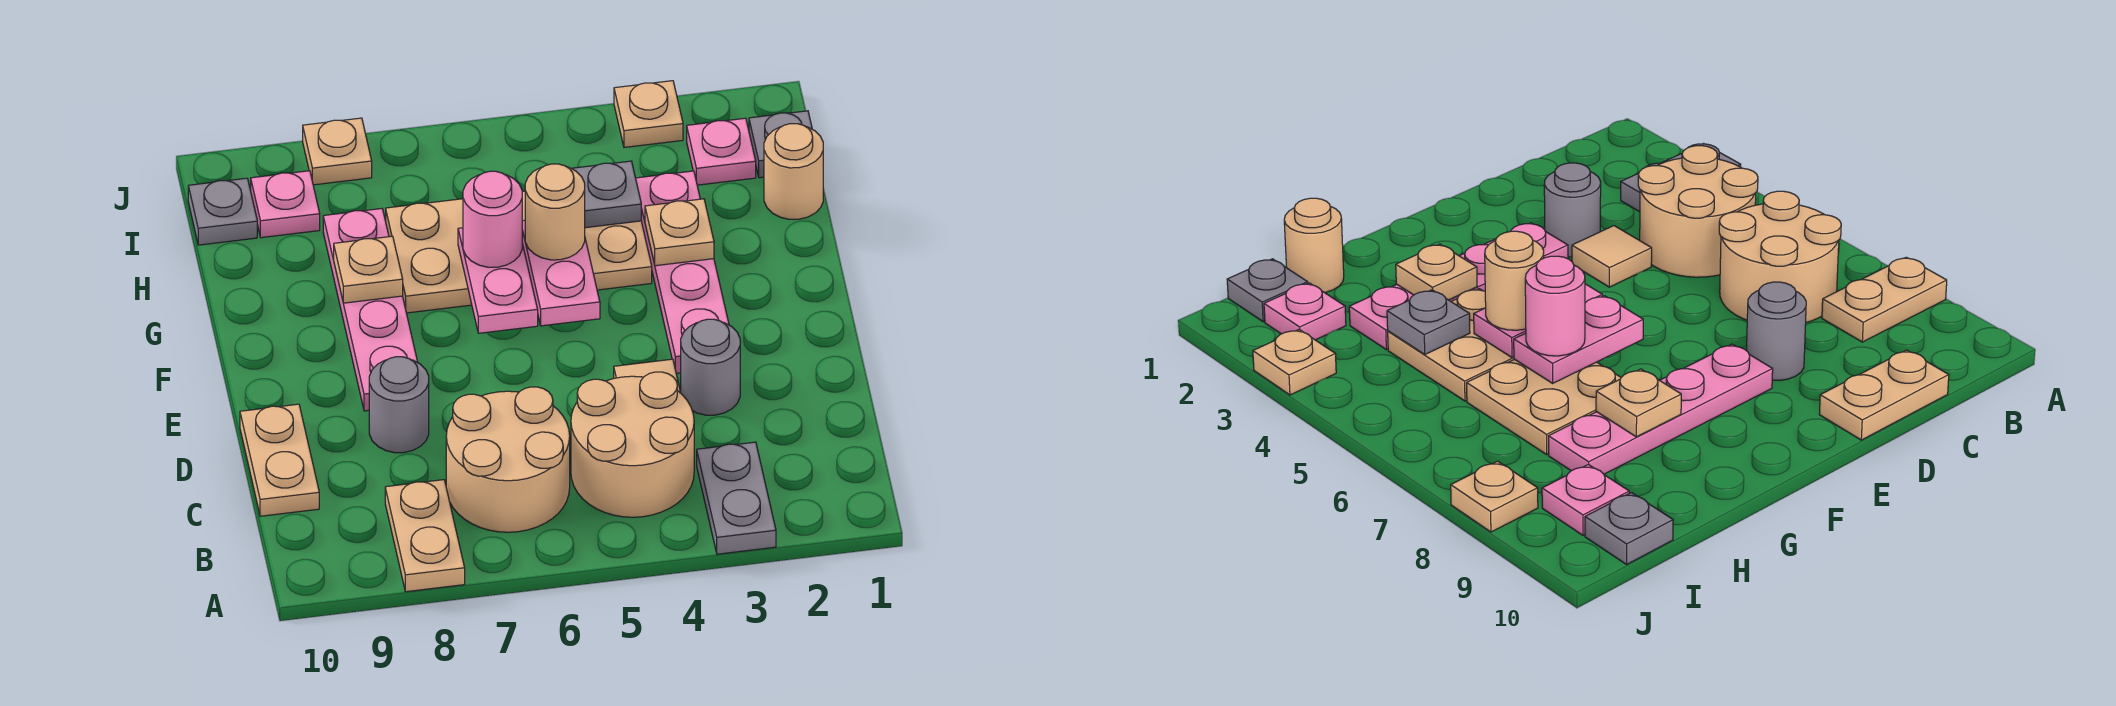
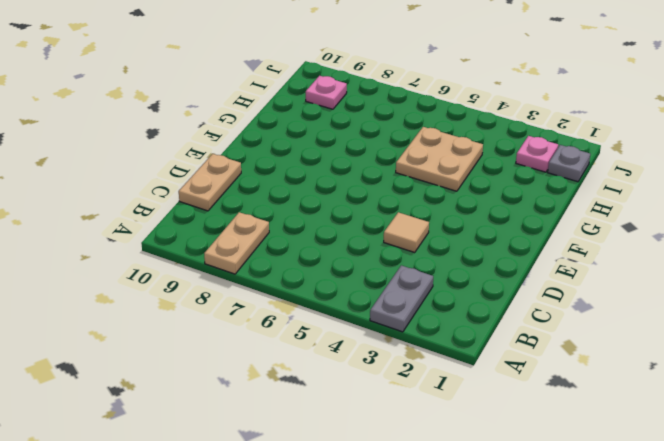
none -> tan round brick B4:C5 level 1
none -> tan round brick B6:C7 level 1
none -> grey round brick D3 level 1

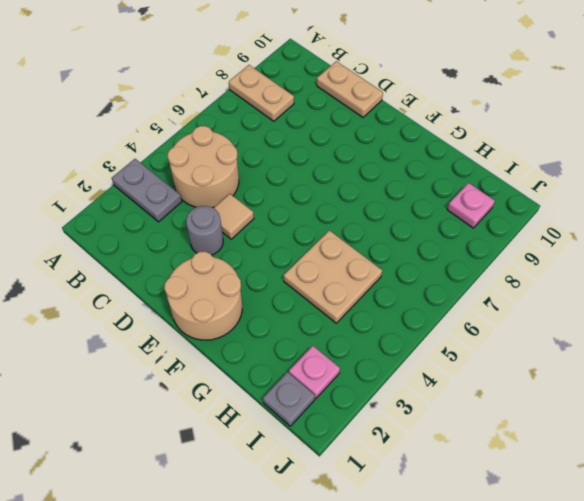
tan round brick E1:F2 level 1 -> tan round brick B6:C7 level 1
none -> grey round brick D8 level 1
none -> pink plate E3:H3 level 1
none -> pink plate E8:H8 level 1

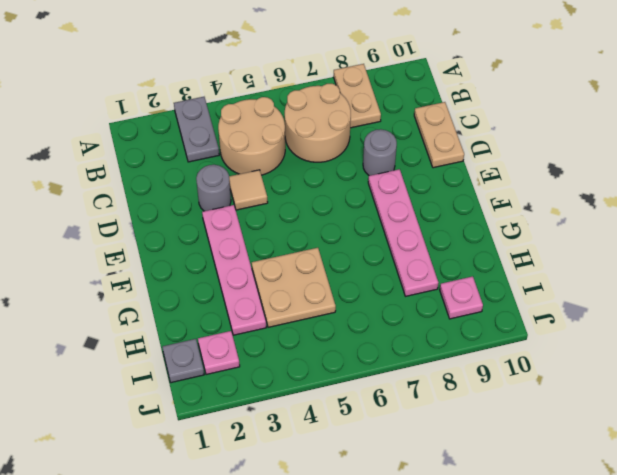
none -> tan plate G6:H7 level 1
none -> tan round brick H1 level 1
none -> grey plate I10 level 1

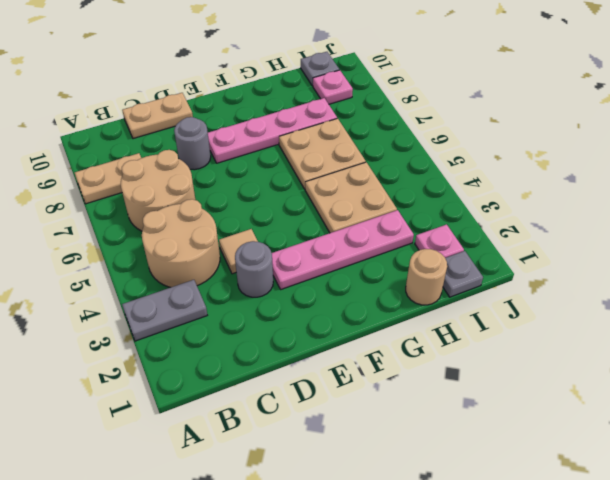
none -> tan plate J3 level 1
none -> tan plate J8 level 1
none -> pink plate F5:G5 level 2

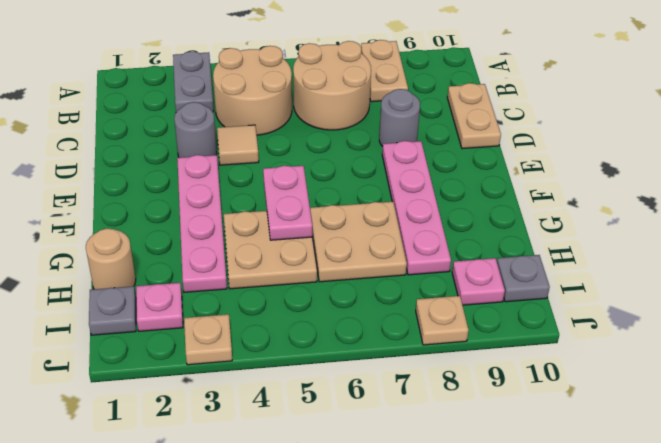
none -> pink plate F6:G6 level 2
none -> tan plate G3 level 2
none -> tan plate G8 level 2

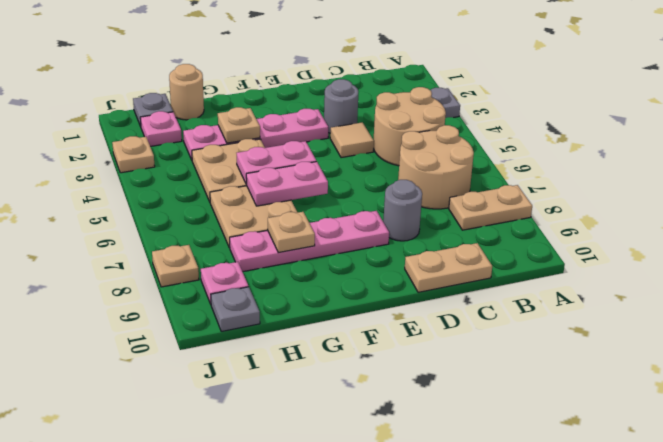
none -> grey plate H4 level 2
none -> tan round brick G5 level 3
none -> pink round brick G6 level 3

